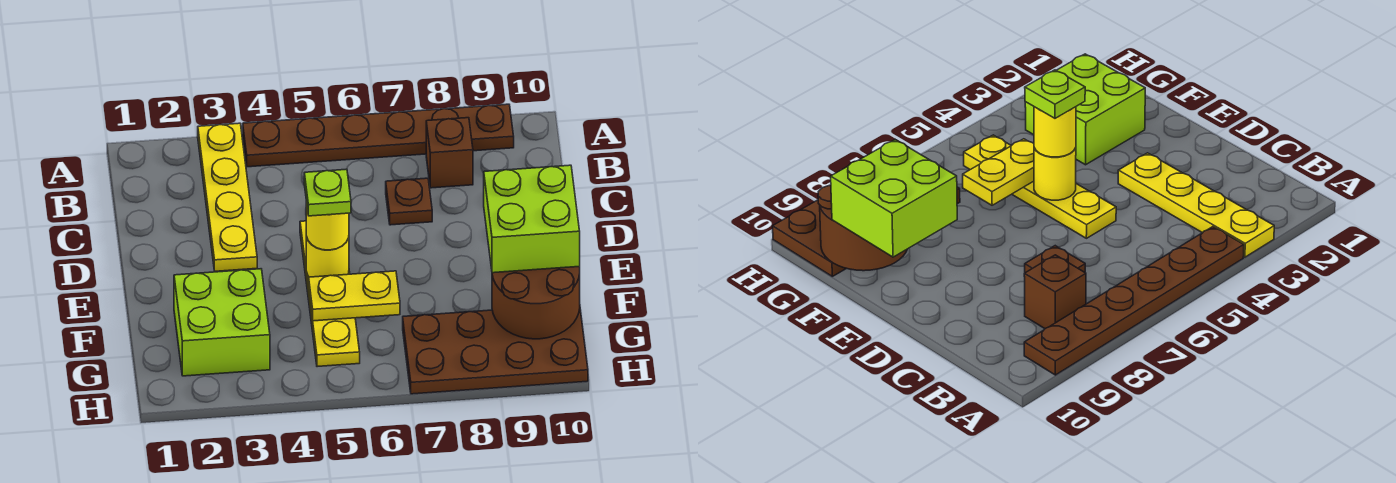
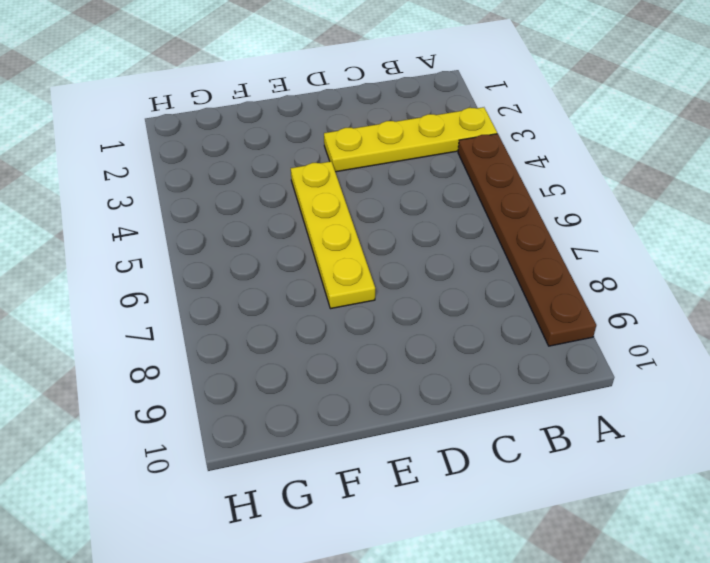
yellow plate E4:E7 level 1 -> yellow plate D5:G5 level 1
none -> brown brick B8 level 1
none -> brown plate C7 level 1
none -> lime brick F2:G3 level 1

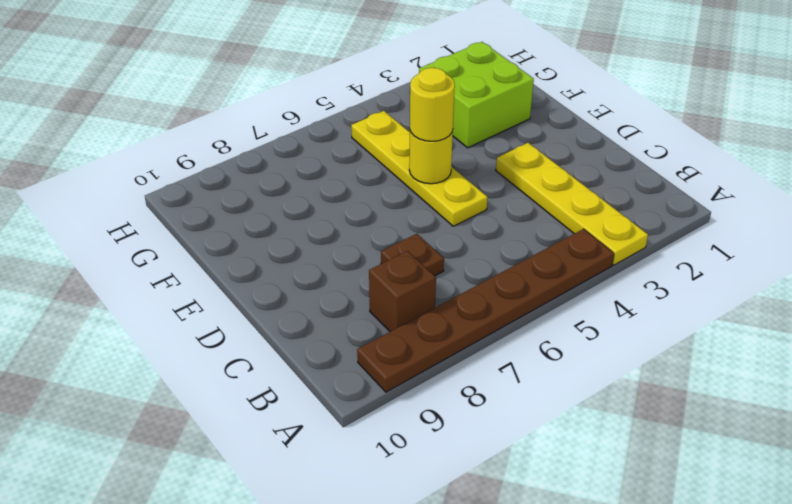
none -> brown plate G7:H10 level 1
none -> yellow plate F5:F6 level 2
none -> brown round brick F9:G10 level 2

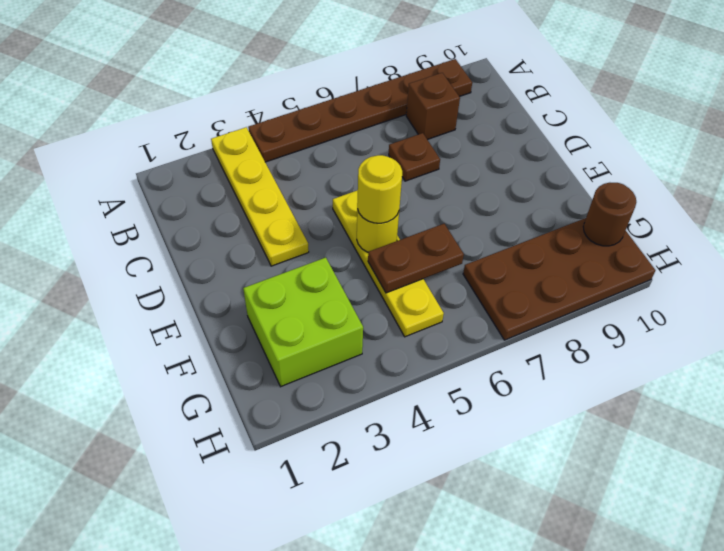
brown plate F5:F6 level 2 -> yellow plate F5:F6 level 2
brown round brick G10 level 2 -> brown round brick F9:G10 level 2
none -> lime brick E9:F10 level 3
none -> lime plate E5 level 4

